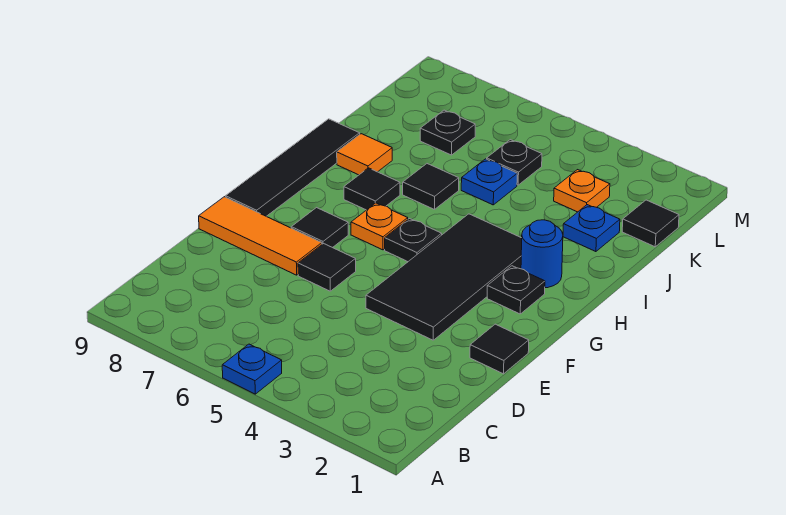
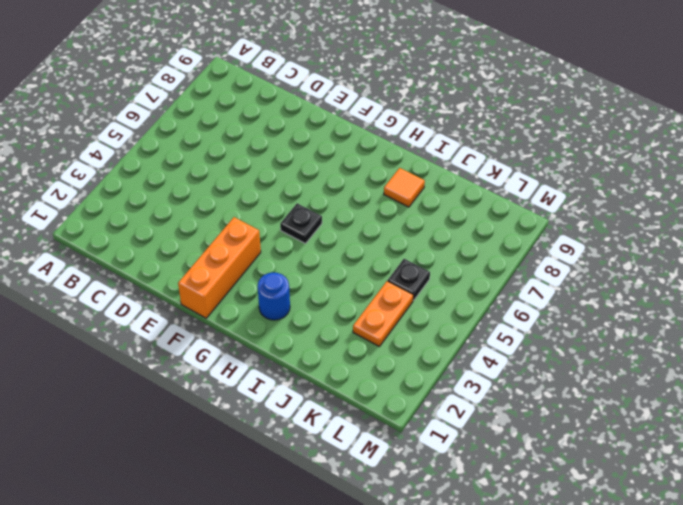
orange brick F1:F3 level 1 -> black tile E3:H4 level 1
orange plate K3:K4 level 1 -> orange plate K3 level 1
none -> blue plate A5 level 1
none -> black tile E1 level 1
none -> black tile E6 level 1

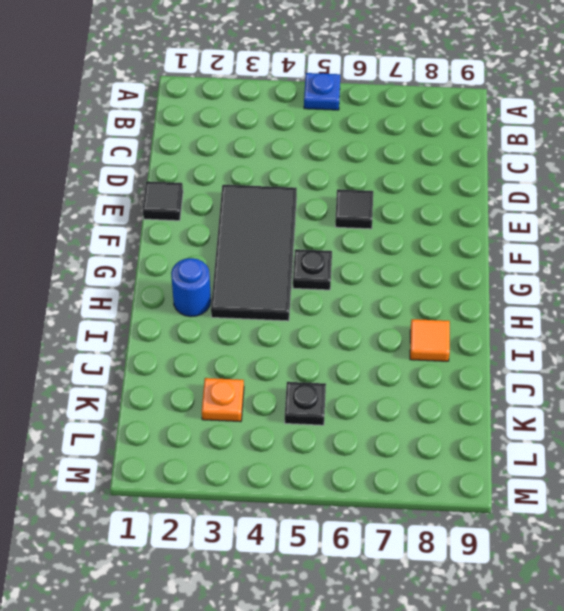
none -> orange tile E7:E9 level 1
none -> black tile F7 level 1
none -> black tile F9:I9 level 1

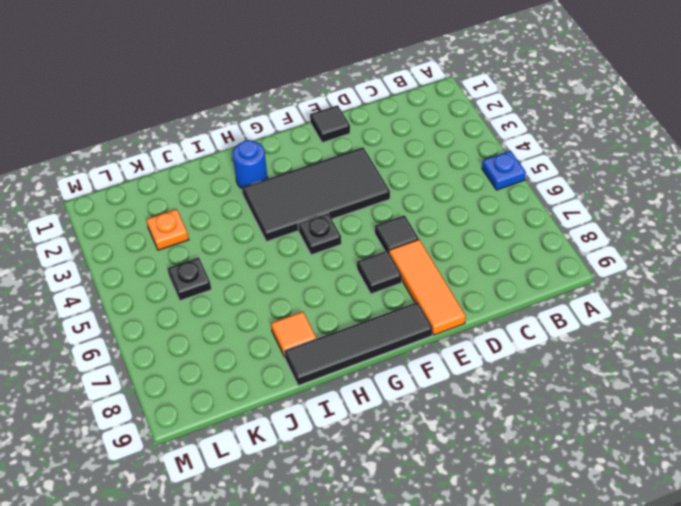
none -> black plate G2 level 1
none -> orange plate G6 level 1
none -> black tile H7 level 1

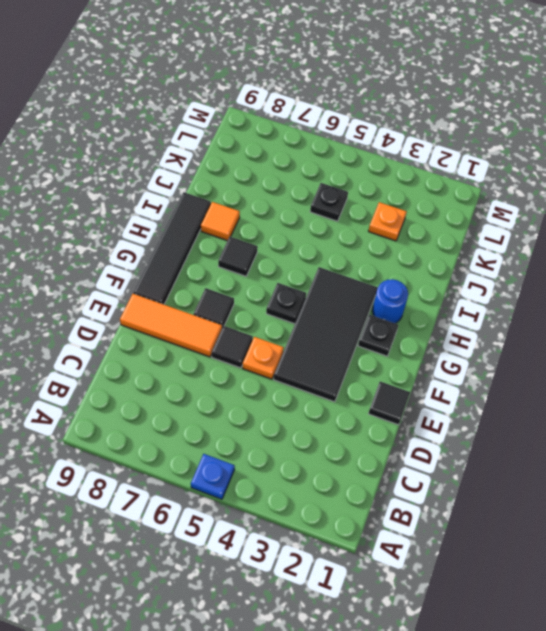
orange plate E5 level 1 -> orange plate G6 level 1
none -> black tile I6 level 1
none -> blue plate J2 level 1
none -> blue plate J5 level 1

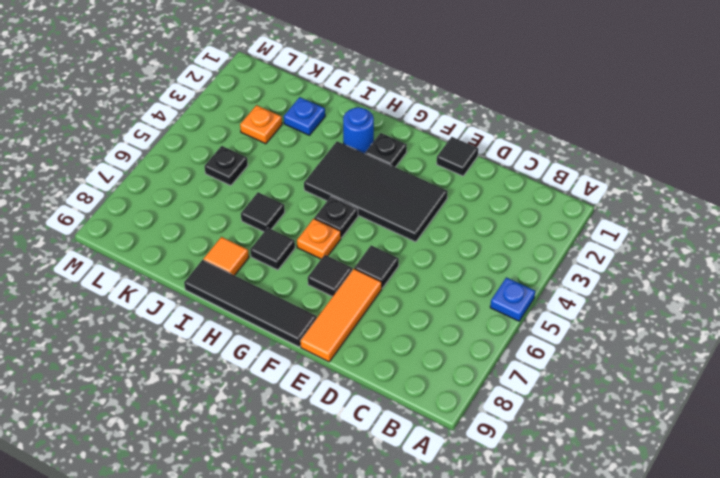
none -> blue plate J5 level 1
none -> black tile K1 level 1
none -> black plate K7 level 1

